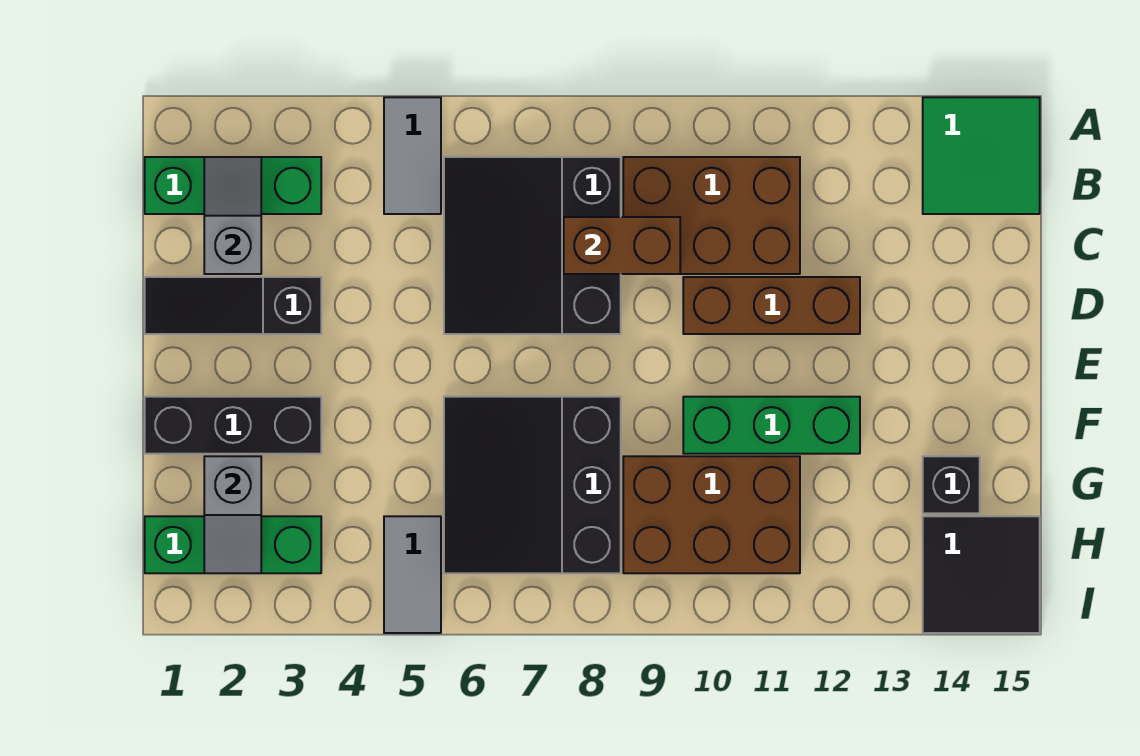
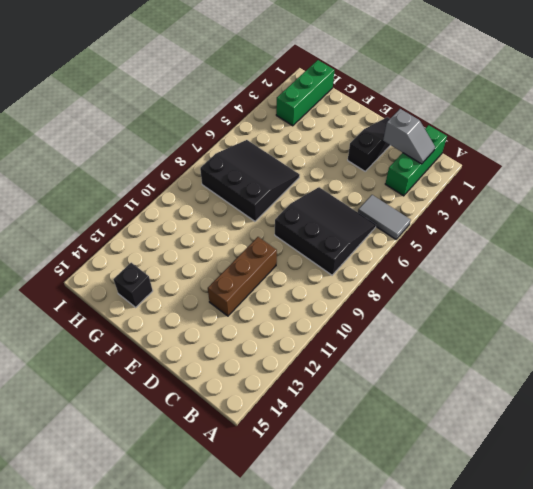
none -> green tile A14:B15 level 1
none -> brown brick B9:C11 level 1
none -> black brick F1:F3 level 1

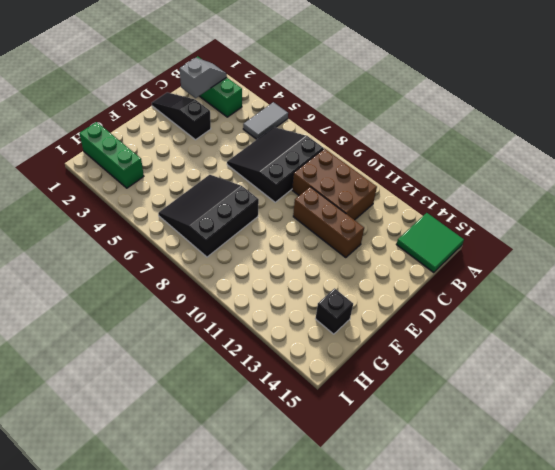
none -> black brick F1:F3 level 1
none -> green brick F10:F12 level 1
none -> brown brick G9:H11 level 1

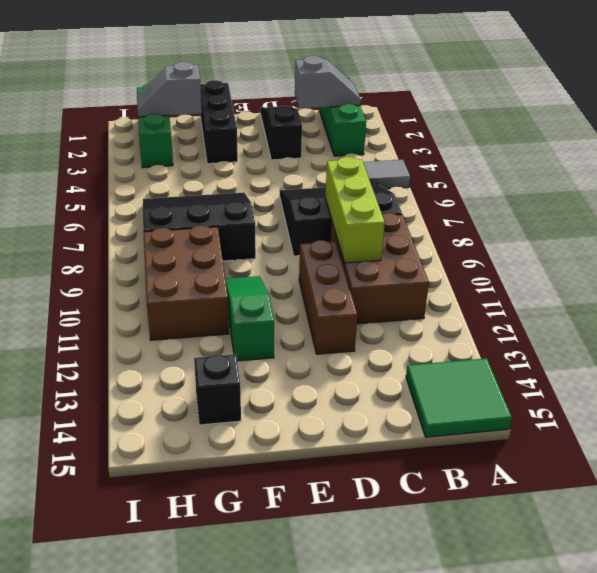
lime brick C8:C10 level 2 -> brown brick C8:C9 level 2
green slope F10:F12 level 1 top 12 -> green brick F10:F12 level 1
none -> grey tile H5:I5 level 1
none -> black tile H14:I15 level 1

